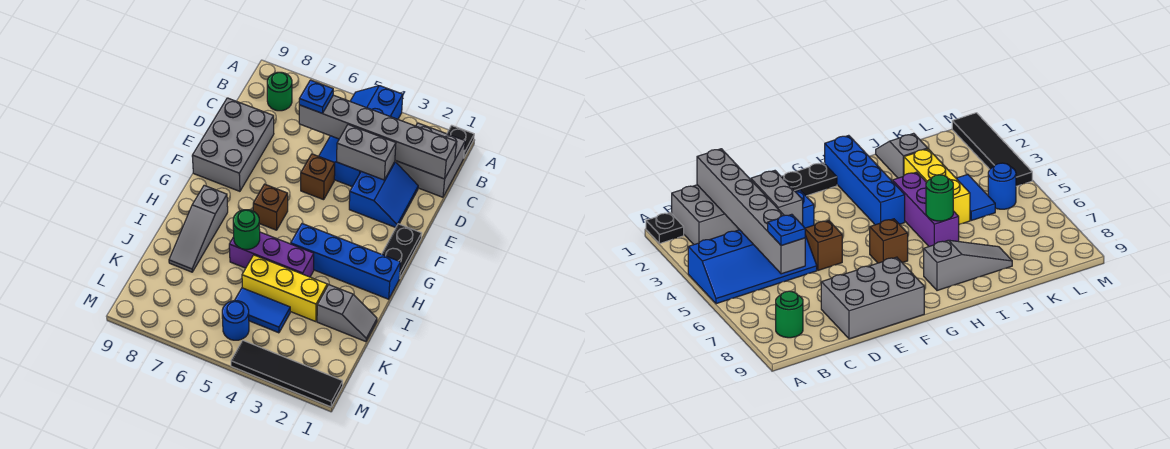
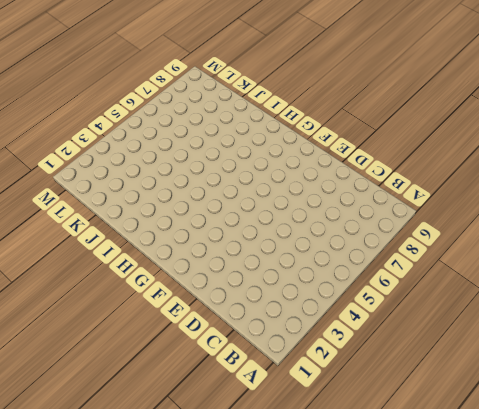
none -> black plate A1 level 1
none -> blue slope A4:D5 level 1 top 4
none -> grey brick B1:C2 level 1

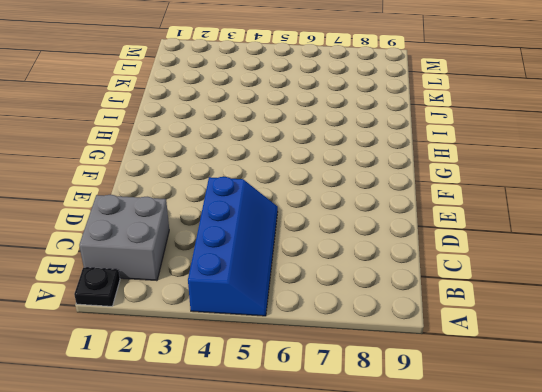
none -> green round brick B8 level 1
none -> blue slope D2:E3 level 1 top 3
none -> grey brick D8:F9 level 1

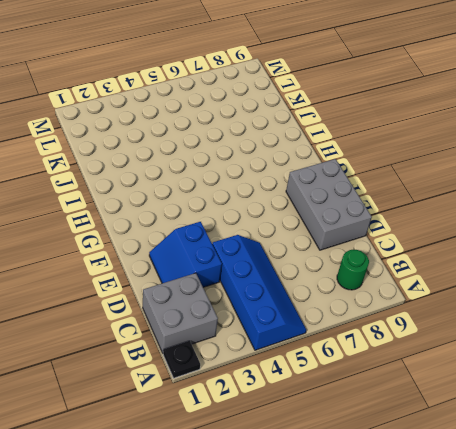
none -> brown brick E5 level 1
none -> black plate F1:G1 level 1
none -> brown brick G6 level 1

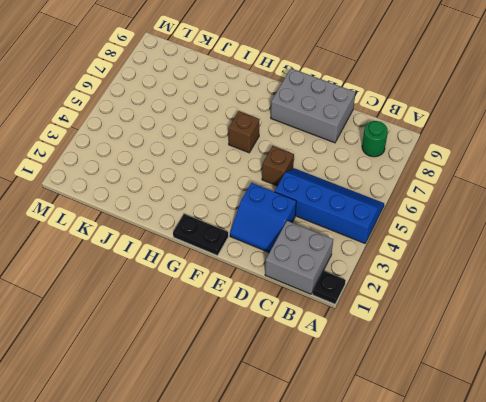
none -> blue brick H1:H4 level 1
none -> grey slope H8:J8 level 1 top H
none -> purple brick I4:I6 level 1

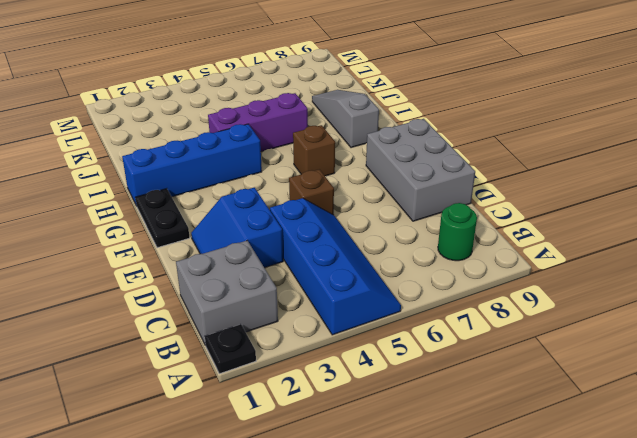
none -> grey slope J1:J2 level 1 top 2
none -> yellow brick J3:J5 level 1
none -> blue tile K4:K5 level 1

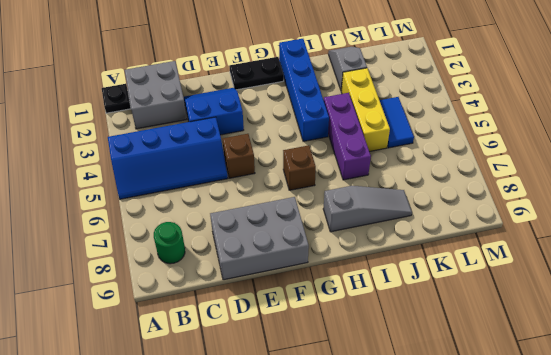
none -> blue round brick L5 level 1
none -> black tile M1:M4 level 1
none -> grey brick C1:C6 level 2

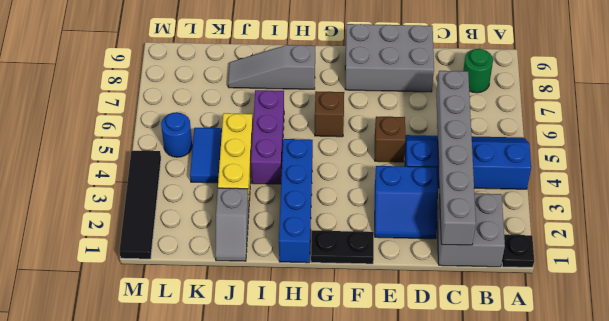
none -> grey brick D3:D4 level 2
none -> green round brick I6 level 2
none -> blue plate C6 level 3

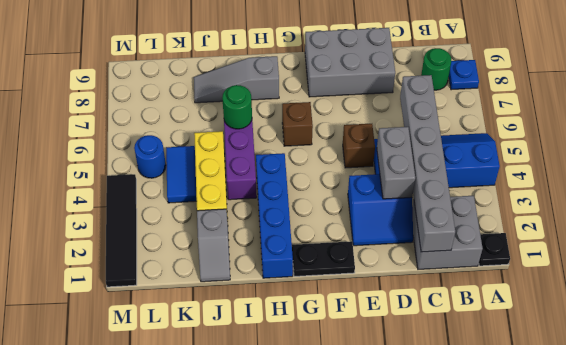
blue plate A8 level 1 -> blue plate C6 level 3

